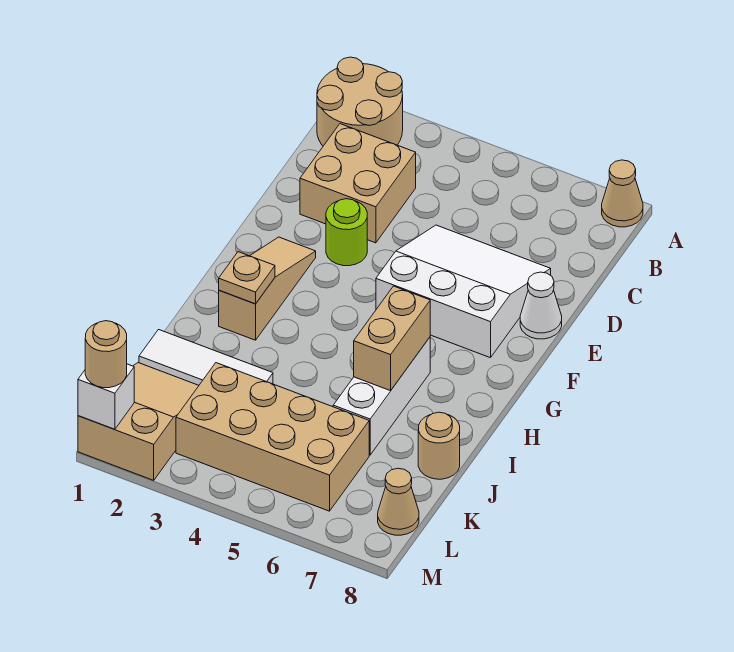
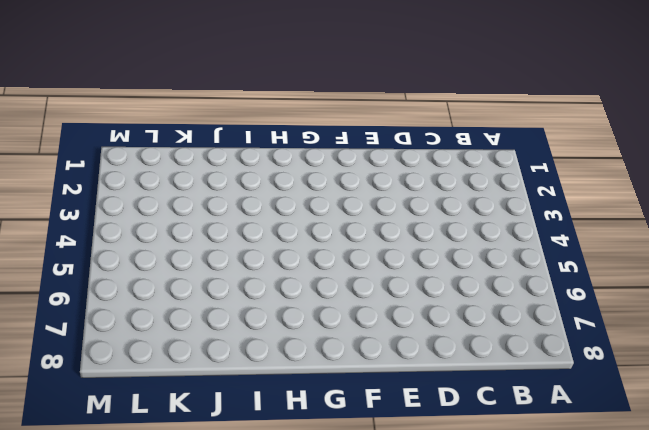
none -> tan round brick A1:B2 level 1
none -> tan cone A8 level 1
none -> tan brick C2:D3 level 1

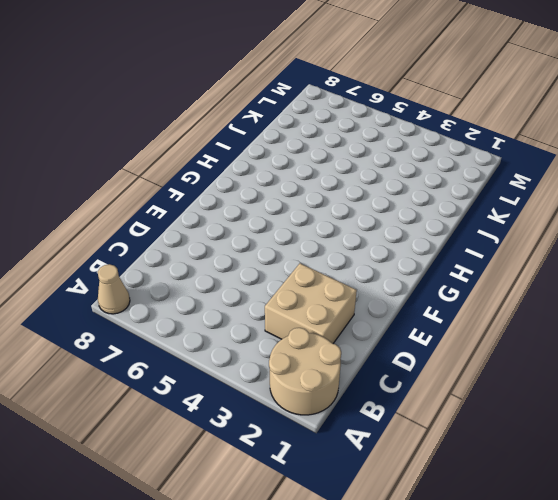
none -> white slope D5:F7 level 1 top F
none -> lime round brick E3 level 1
none -> white cone E8 level 1

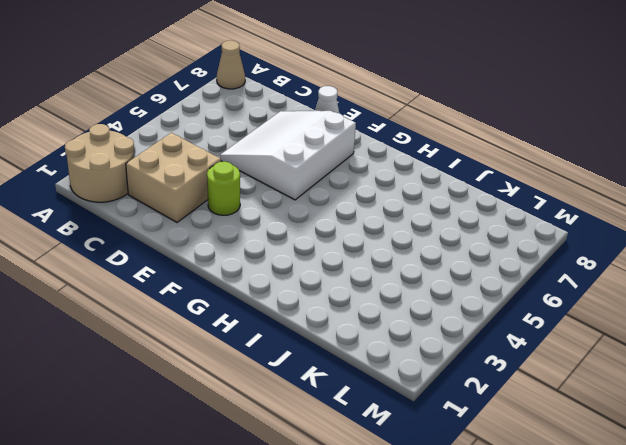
none -> tan slope F2:H2 level 1 top H
none -> white brick H6:J6 level 1
none -> white tile J1:J3 level 1

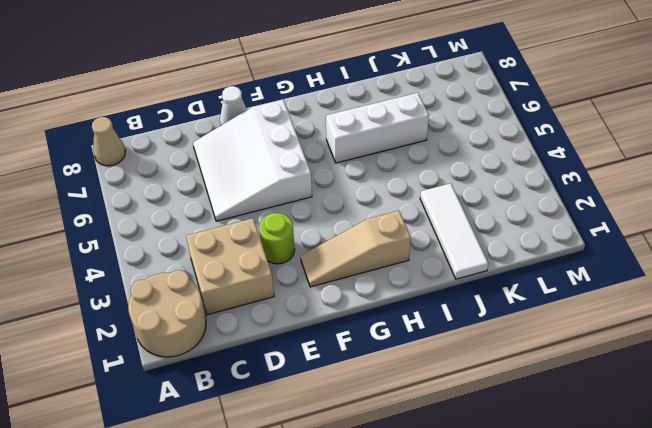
none -> tan round brick J8 level 1
none -> tan slope K1:M2 level 1 top M
none -> tan brick K3:L6 level 1

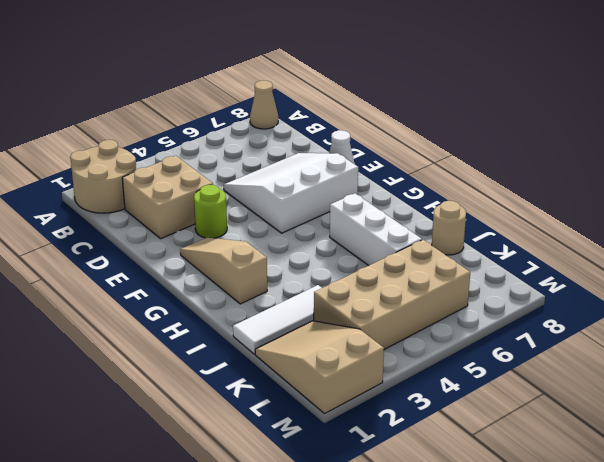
none -> tan cone L8 level 1
none -> tan plate H2 level 2
none -> tan brick H6:I6 level 2

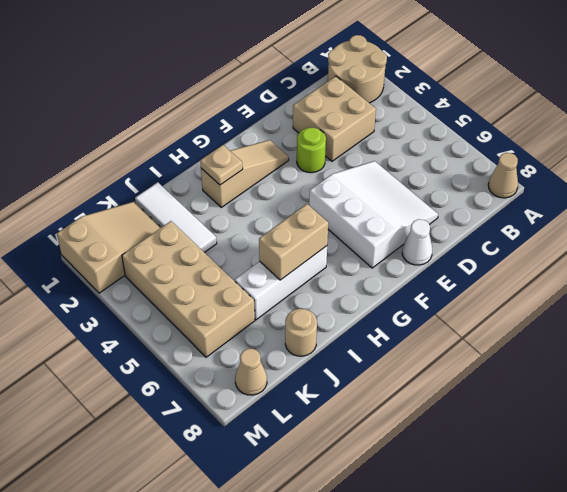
none -> white brick M1 level 2
none -> tan round brick M1 level 3

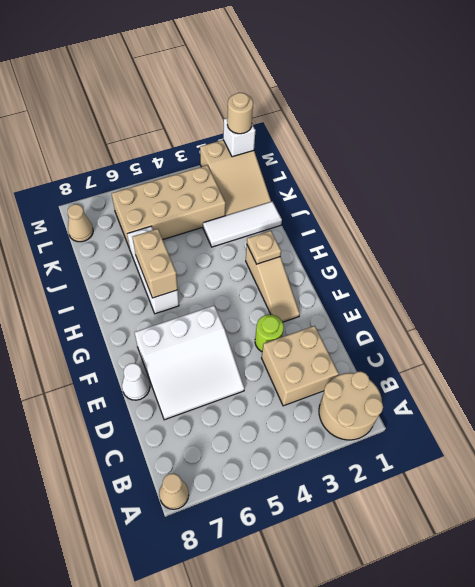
none -> tan round brick J8 level 1

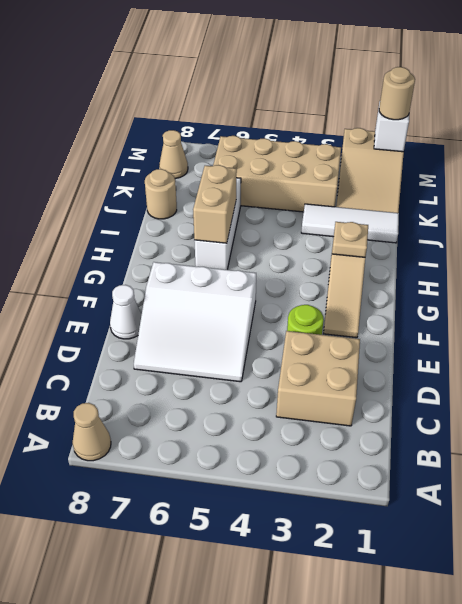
none -> tan round brick A1:B2 level 1

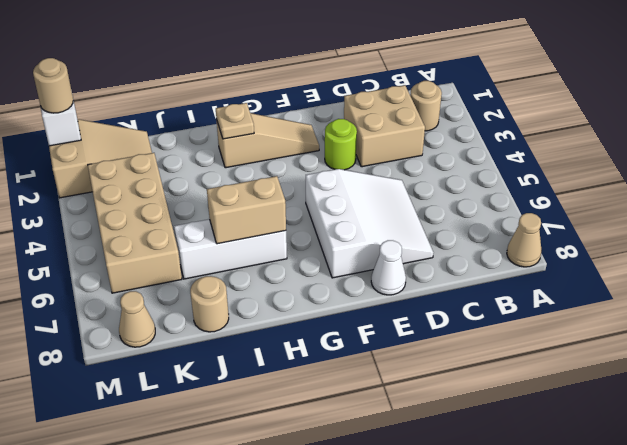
tan round brick B2 level 1 -> tan round brick A1:B2 level 1
none -> white tile J1:J3 level 1

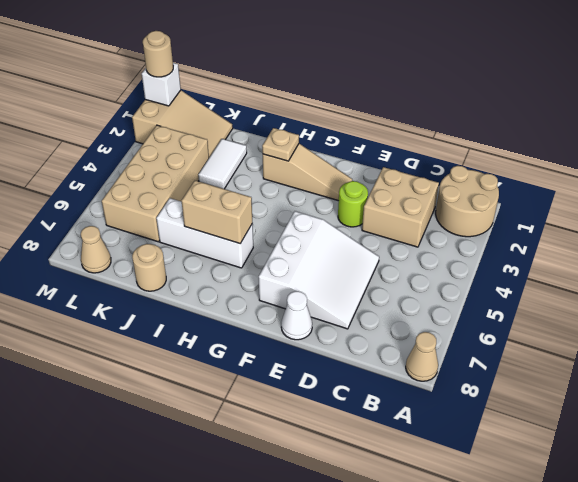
white tile J2:J3 level 1 -> white tile J1:J3 level 1

